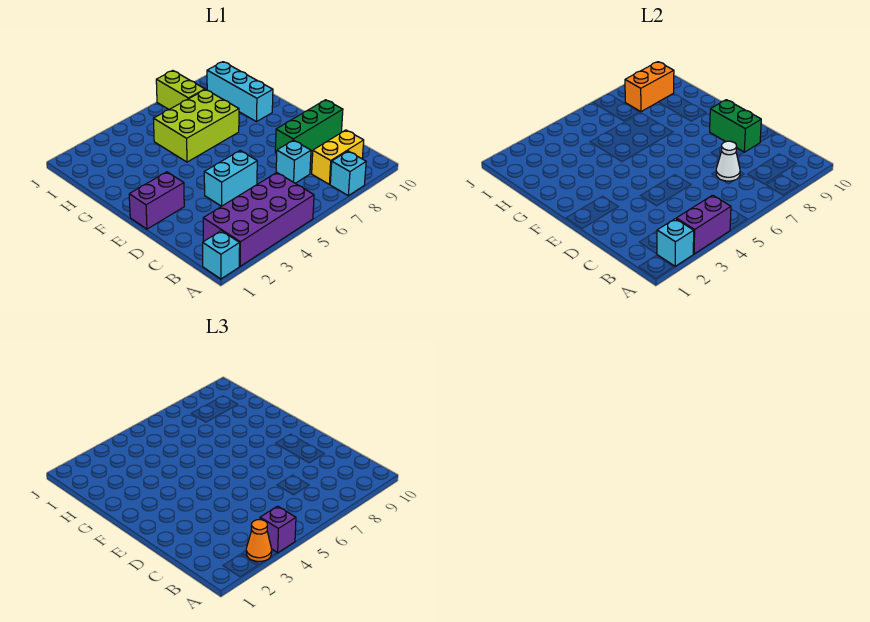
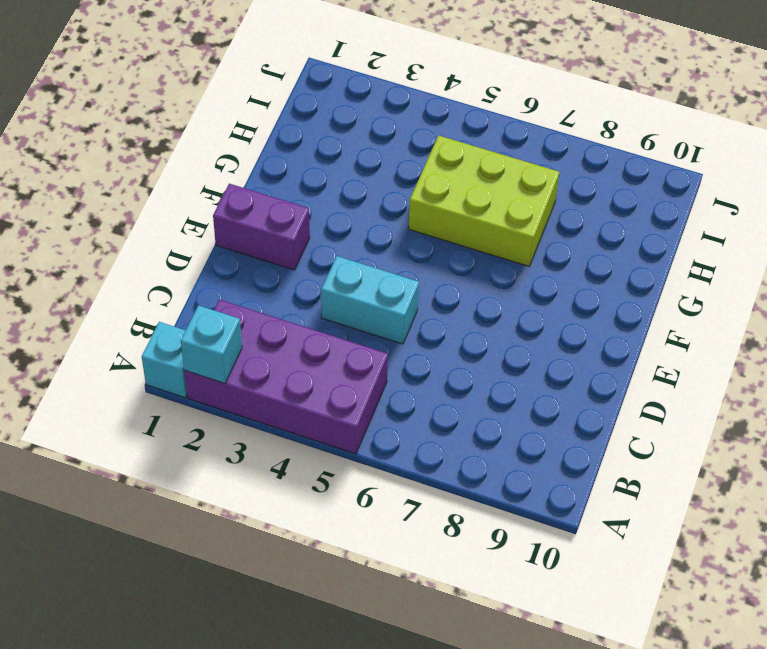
none -> cyan brick A8 level 1
none -> yellow brick B8:B9 level 1
none -> cyan brick C7 level 1

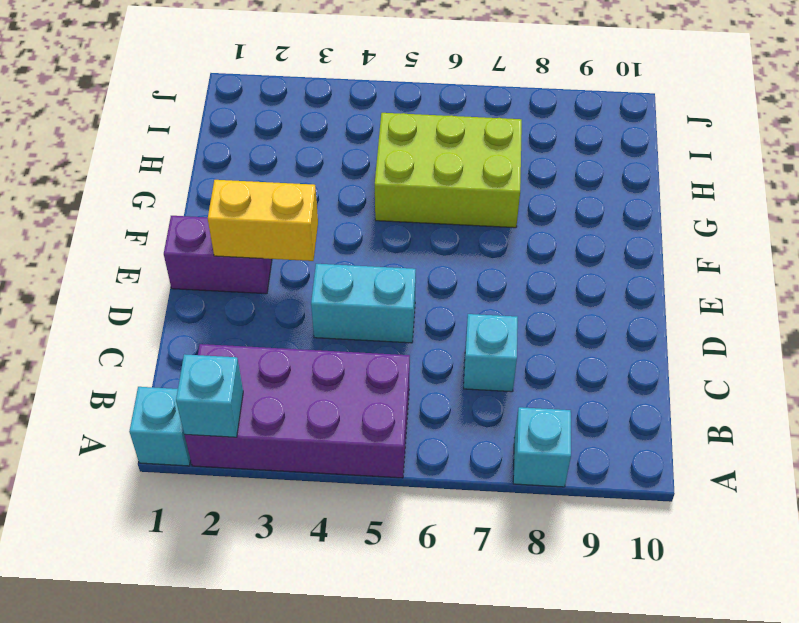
yellow brick E2:E3 level 2 -> yellow brick B8:B9 level 1
none -> green brick D8:D10 level 1
none -> cyan brick G9:I9 level 1
none -> lime brick I7:J7 level 1

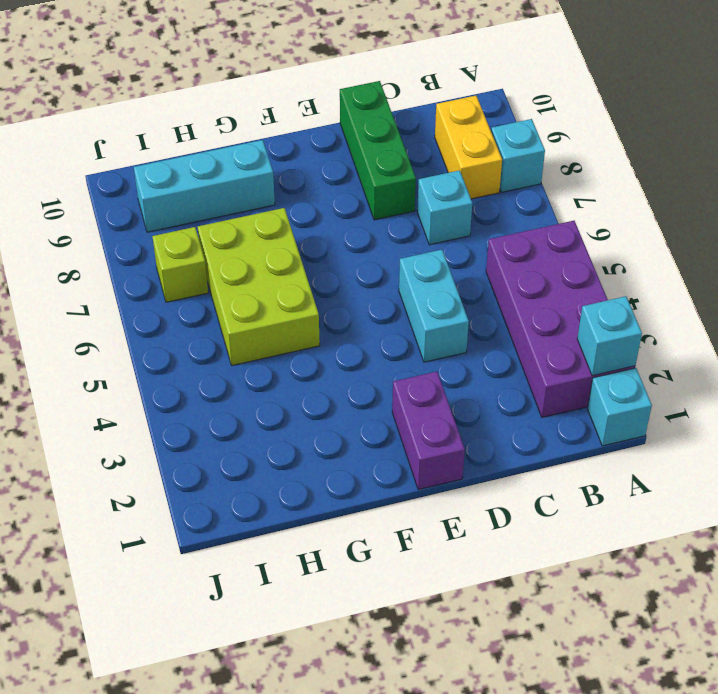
lime brick I7 level 1 -> lime brick I7:J7 level 1
none -> purple brick A3:A4 level 2
none -> white cone C7 level 2
none -> green brick D9:E9 level 2

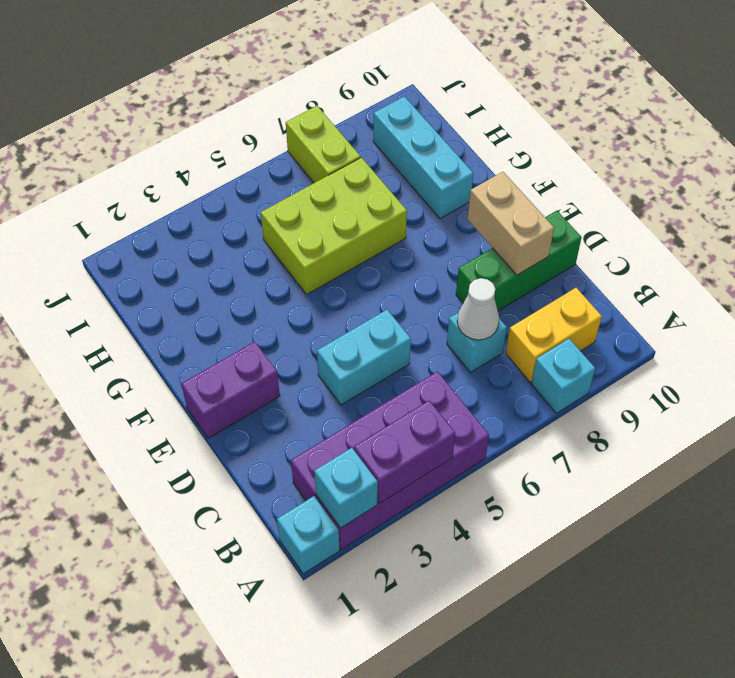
tan brick D9:E9 level 2 -> green brick D9:E9 level 2
none -> orange brick I8:I9 level 2
none -> orange cone A3 level 3
none -> purple brick A4 level 3

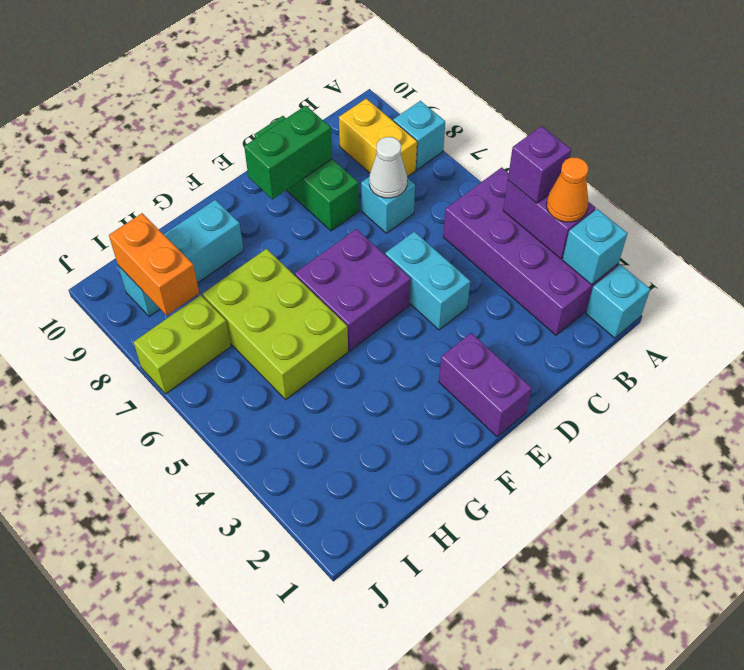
purple brick E5:F6 level 1 -> none

